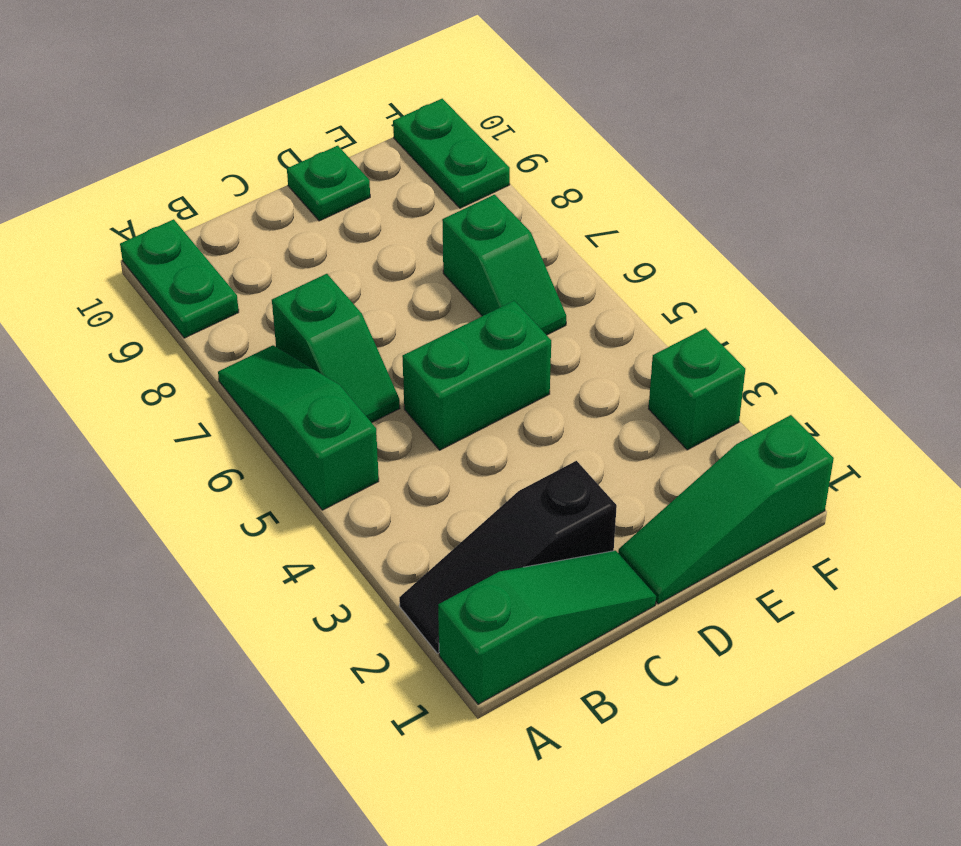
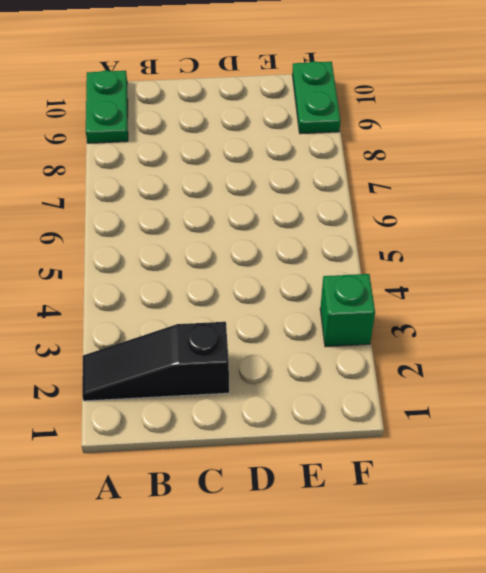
none -> green slope A1:C1 level 1 top A
none -> green slope A5:A7 level 1 top 5

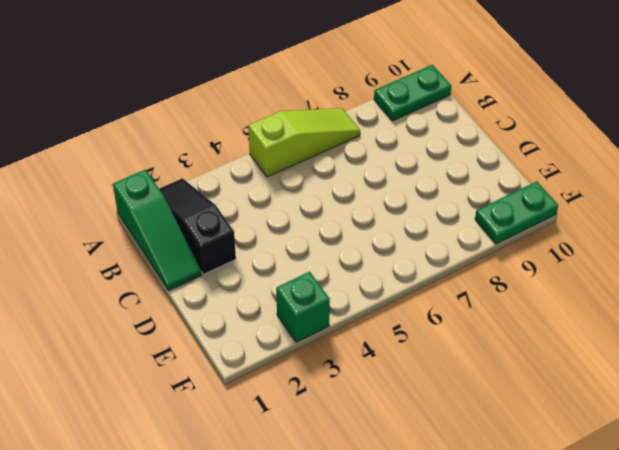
lime slope A5:A7 level 1 top 5 -> green slope A5:A7 level 1 top 5
none -> green slope B6:B7 level 1 top 7
none -> green brick C5:D5 level 1

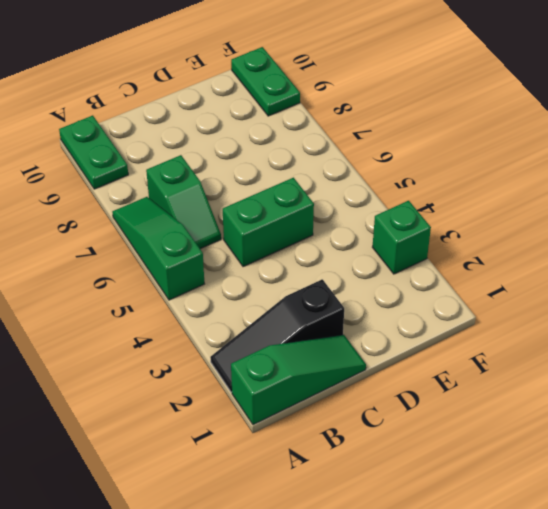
none -> green slope D1:F1 level 1 top F
none -> green plate D10 level 1

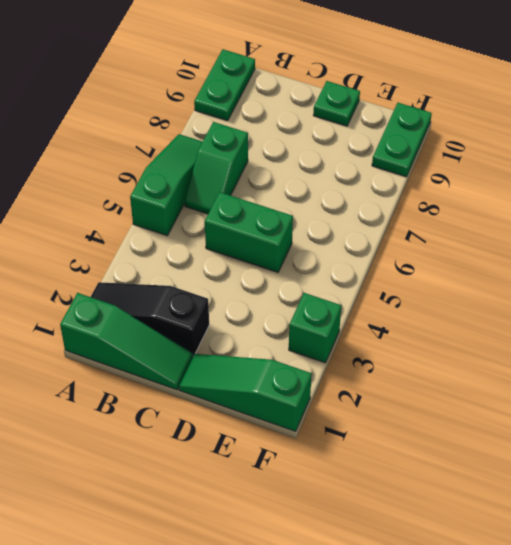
none -> green slope E6:E7 level 1 top 7

